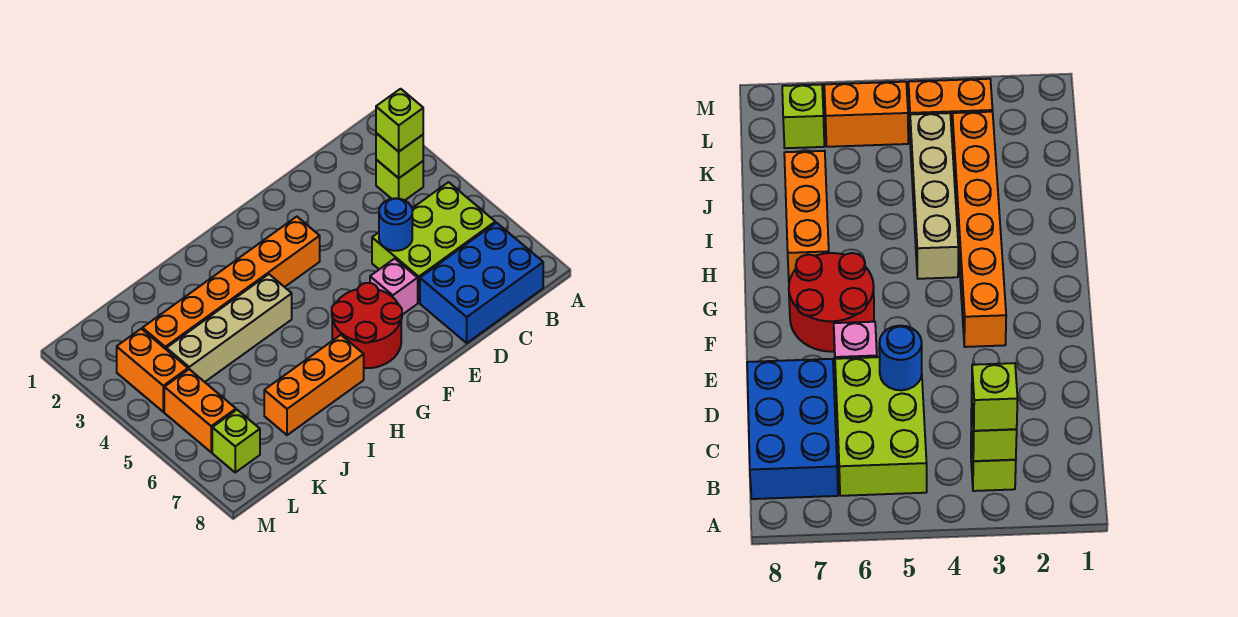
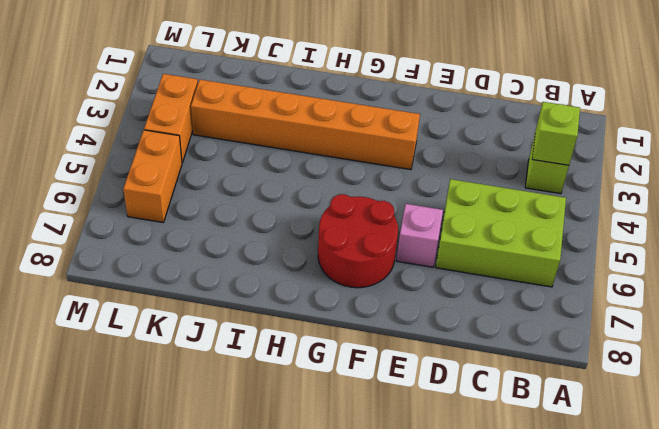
none -> blue brick B7:D8 level 1
none -> tan brick H4:K4 level 1
none -> orange brick H7:J7 level 1

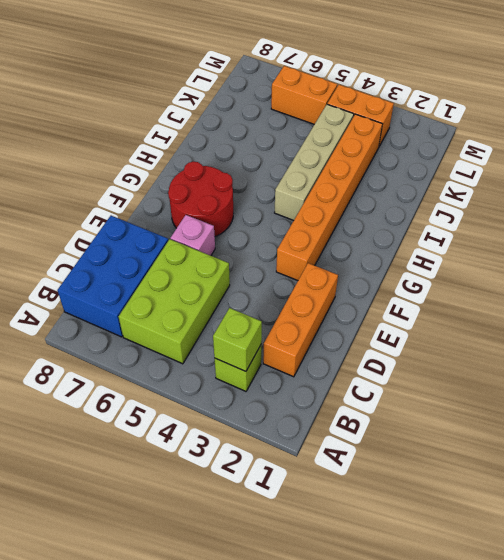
orange brick C2:E2 level 1 -> orange brick H7:J7 level 1
none -> lime brick L7 level 1
none -> blue round brick D5 level 2
none -> lime brick B3 level 3

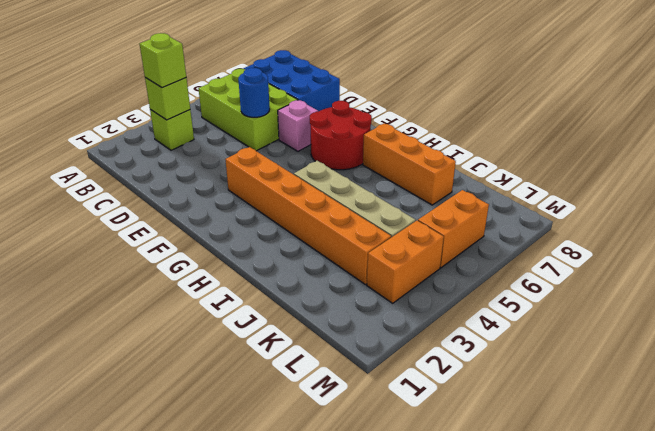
none -> lime brick L7 level 1

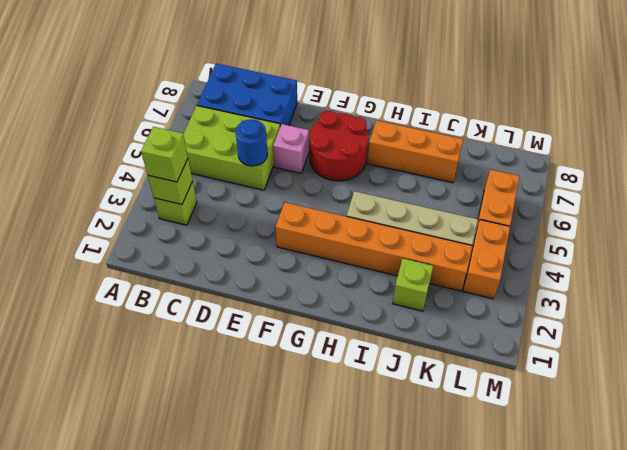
lime brick J2 level 1 -> lime brick L7 level 1

